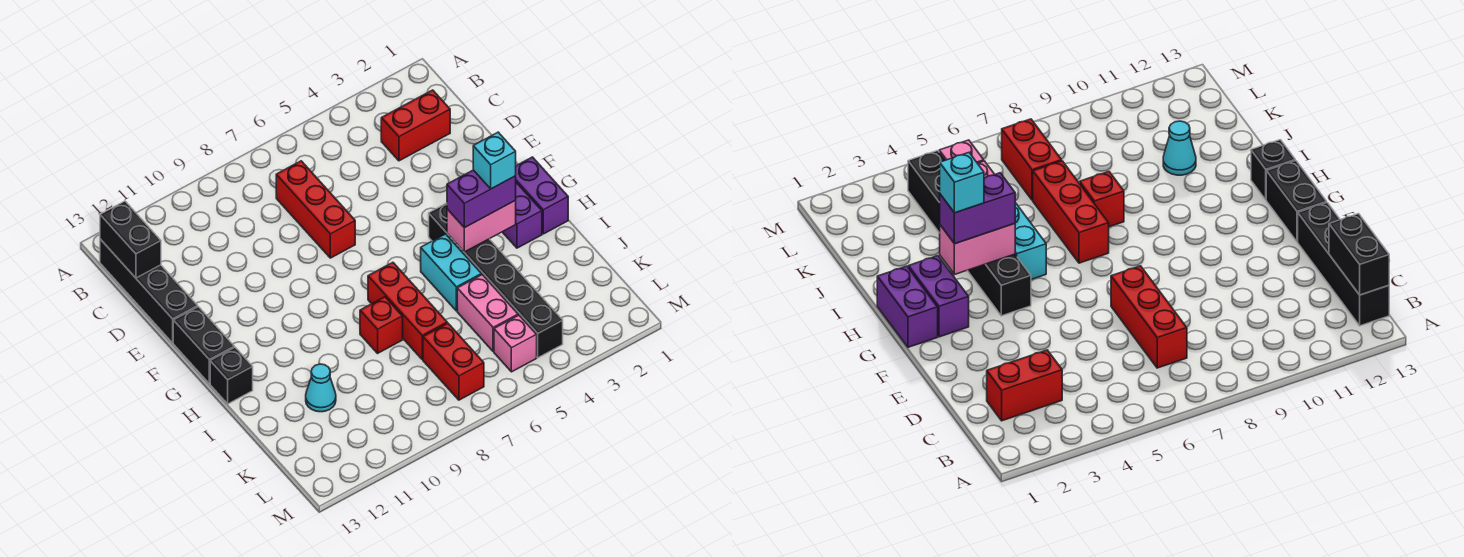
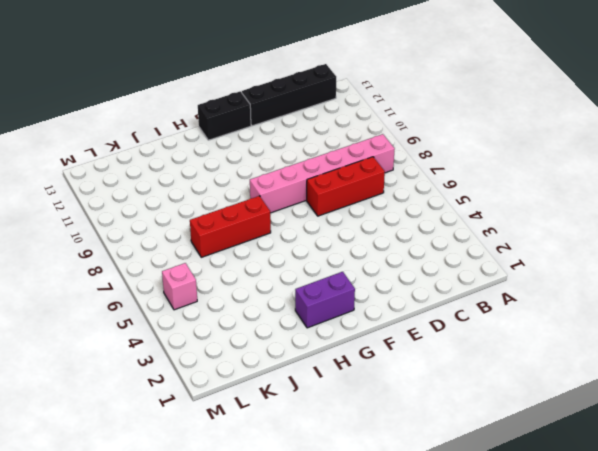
pink brick B8:G8 level 1 -> none
none -> red brick C2:C3 level 1
none -> purple brick G1:H1 level 1
none -> black brick G4:L4 level 1

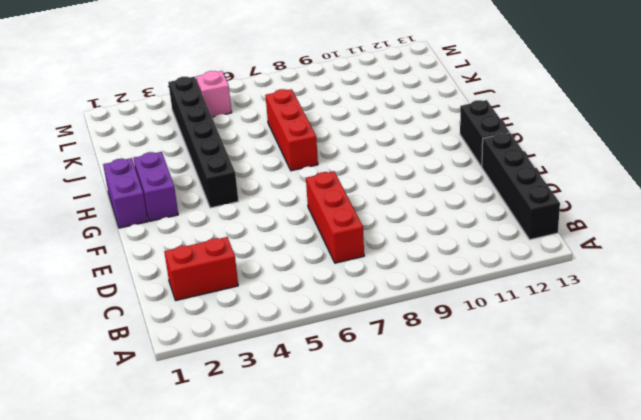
none -> cyan brick H5:I5 level 1
none -> black brick H13 level 1
none -> red brick I8 level 1

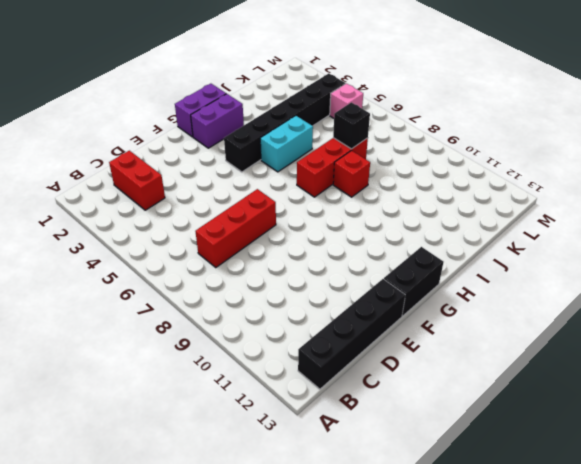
black brick J7 level 2 -> black brick H13 level 1
none -> pink brick J5:K5 level 1
none -> cyan cone J11 level 1
none -> red brick K7:L7 level 1

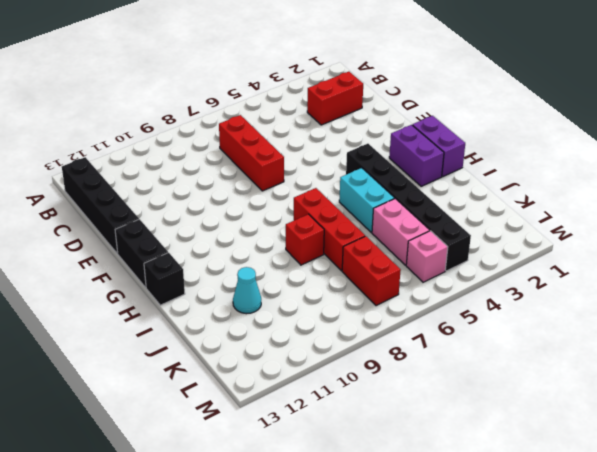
none -> black brick B13:C13 level 2
none -> pink brick H3:H4 level 2
none -> purple brick H3:H4 level 3

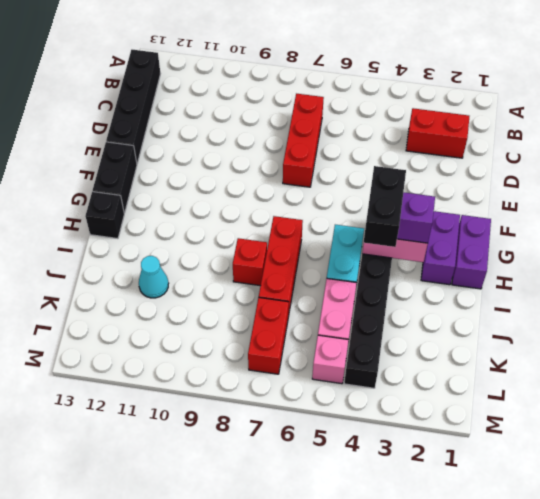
black brick H4:I4 level 4 -> black brick B13:C13 level 2
none -> cyan brick H3 level 4

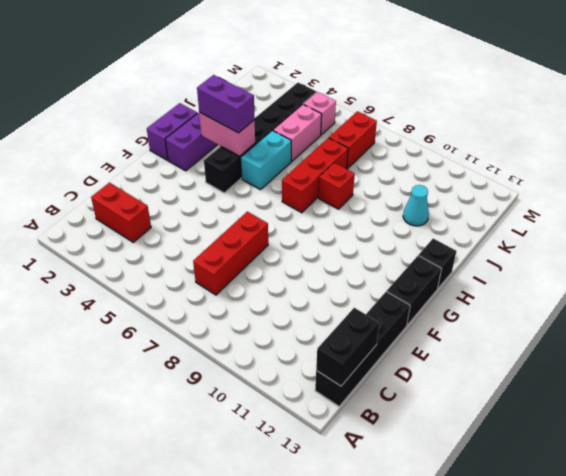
none -> cyan brick H3 level 4

